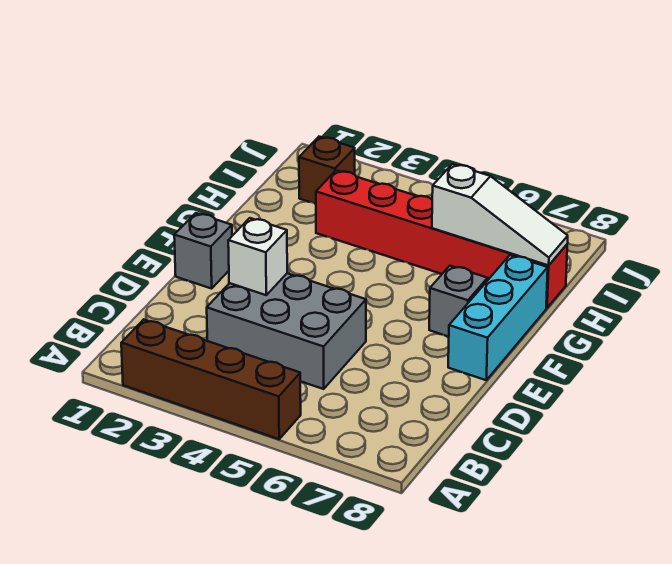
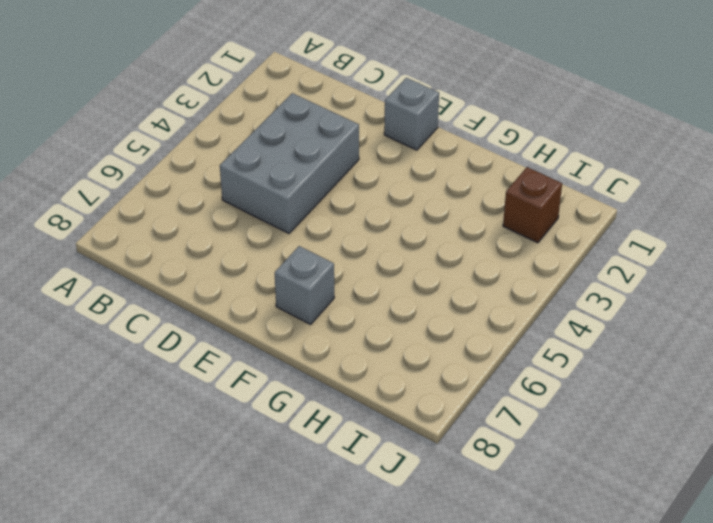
none -> brown brick A2:A5 level 1
none -> cyan brick E8:G8 level 1

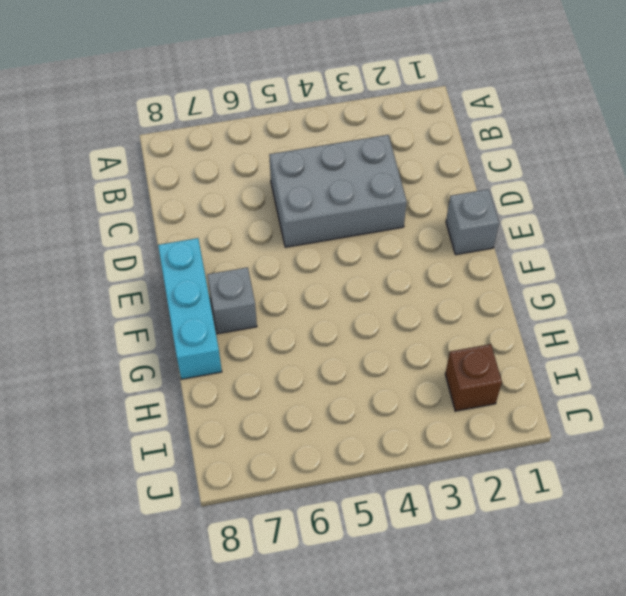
none -> brown brick A2:A5 level 1
none -> red brick H3:H8 level 1

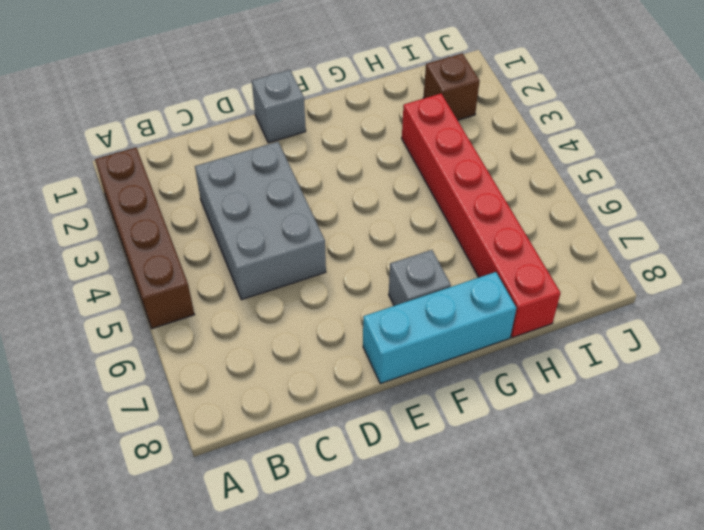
none -> white brick D3 level 2
none -> white slope H6:H8 level 2 top 6

